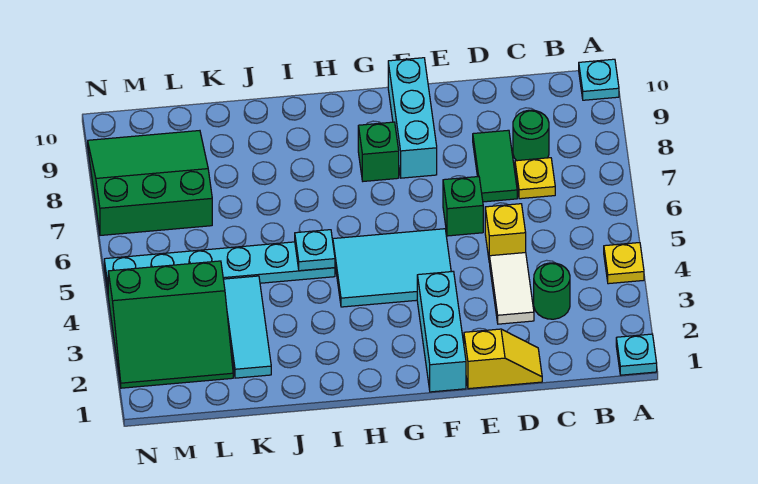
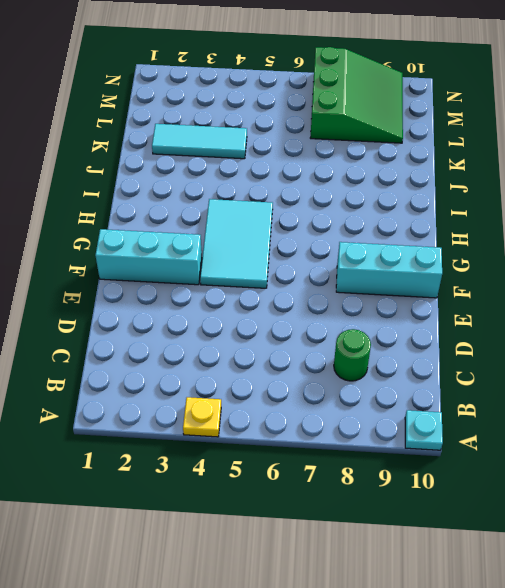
none -> cyan plate A1 level 1
none -> green round brick C3 level 1
none -> yellow plate C7 level 1

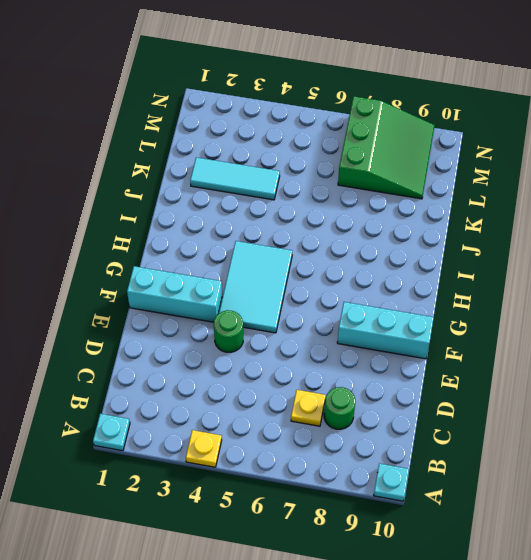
green round brick E4 level 1 -> green round brick C3 level 1
none -> yellow slope D1:E1 level 1 top E
none -> white tile D3:D4 level 1
none -> yellow brick D5 level 1

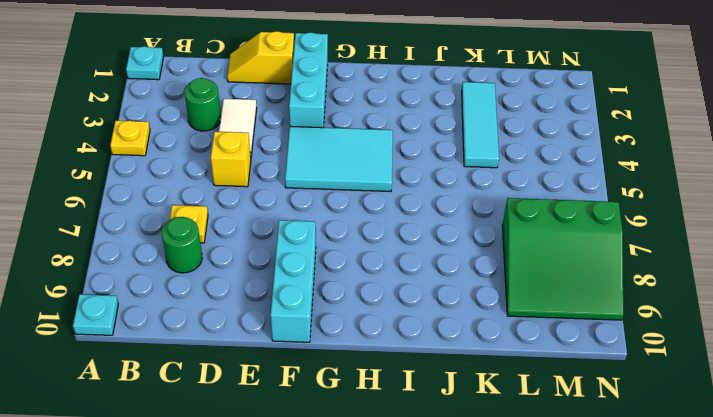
none -> green tile D7:D8 level 1
none -> green brick E6 level 1
none -> green brick G8 level 1

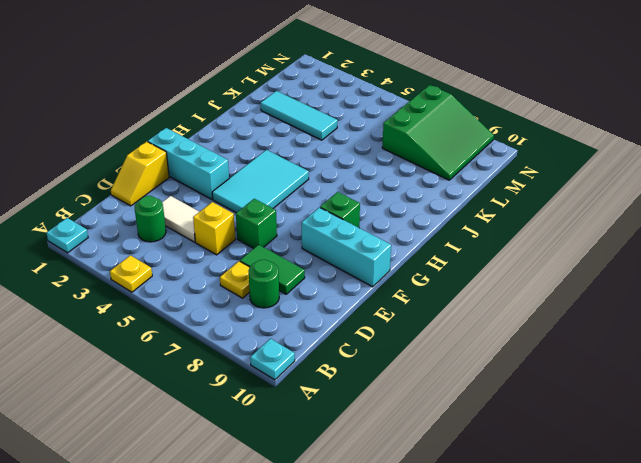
none -> cyan plate I5:N5 level 1
none -> green slope L2:N4 level 1 top 4
none -> cyan plate I5 level 2

